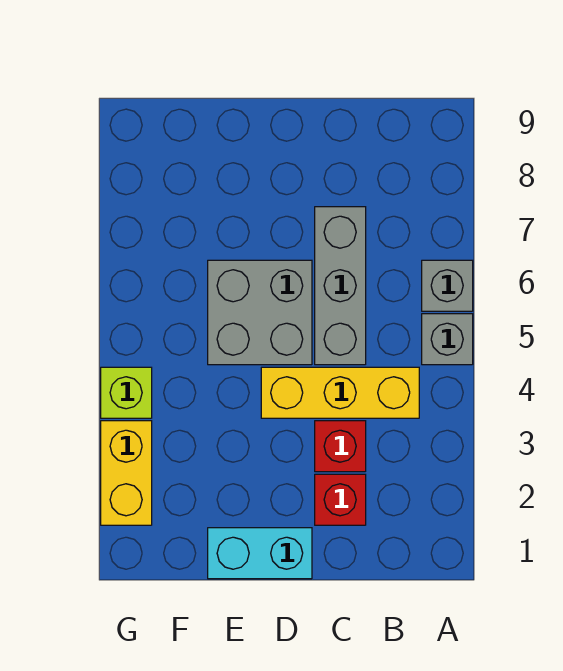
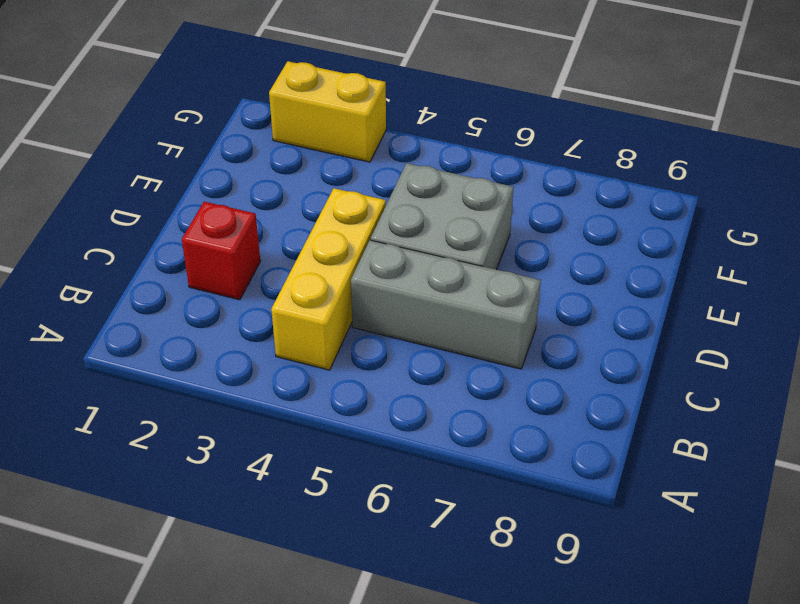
none -> grey brick A5 level 1
none -> grey brick A6 level 1

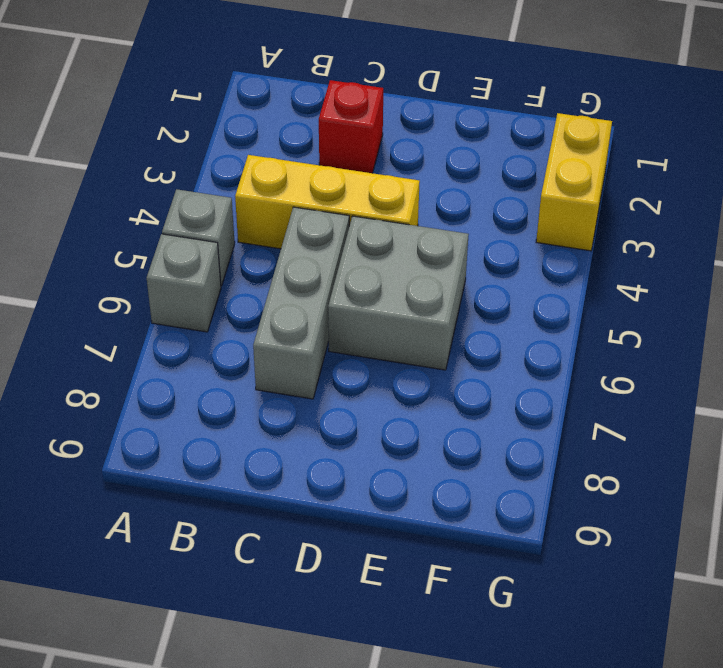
none -> red brick C3 level 1
none -> cyan brick D1:E1 level 1

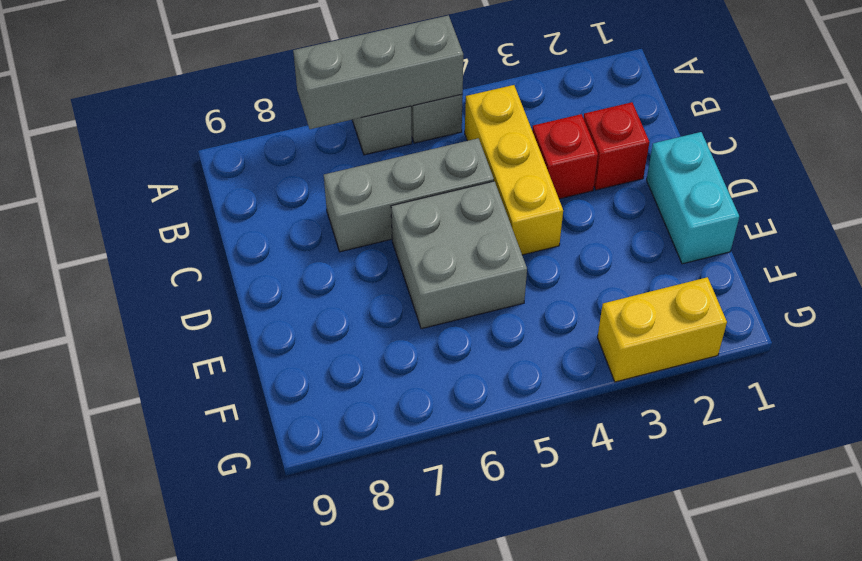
grey brick A5:A7 level 2 -> none
none -> lime brick G4 level 1

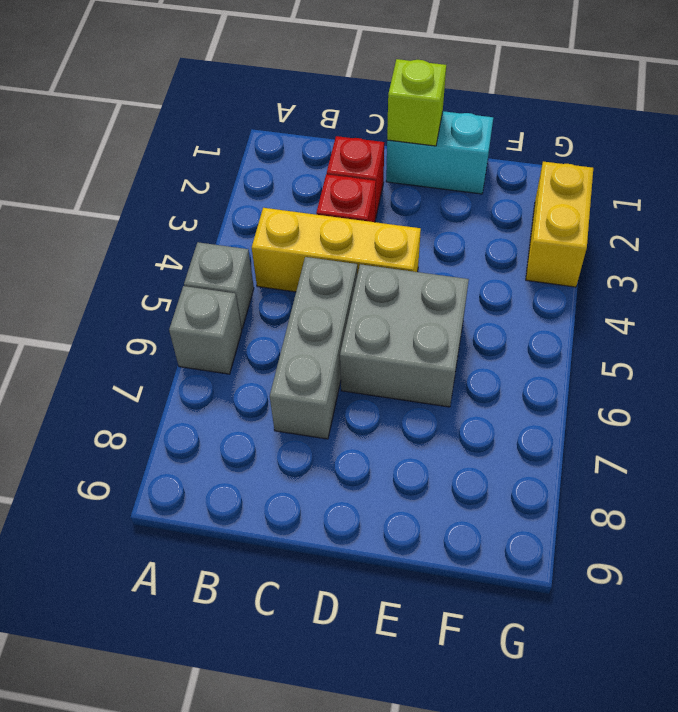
lime brick D1 level 2 -> lime brick G4 level 1

